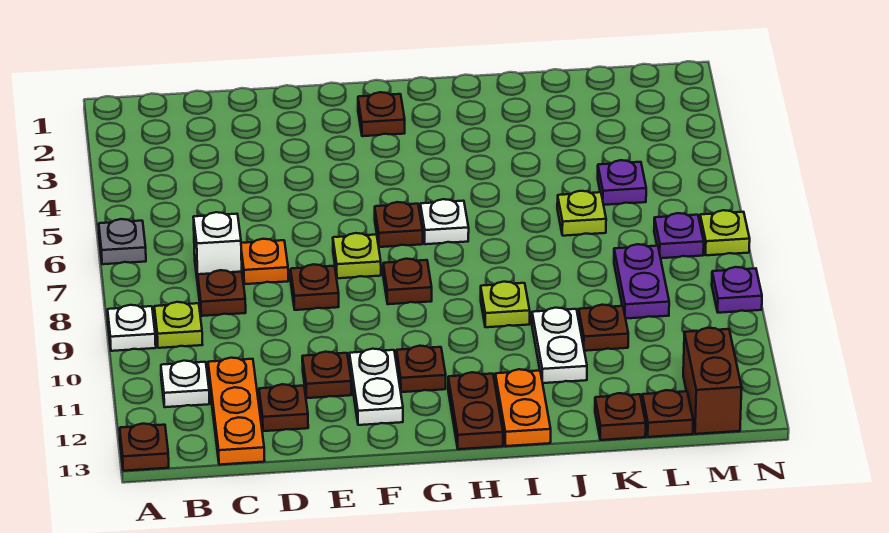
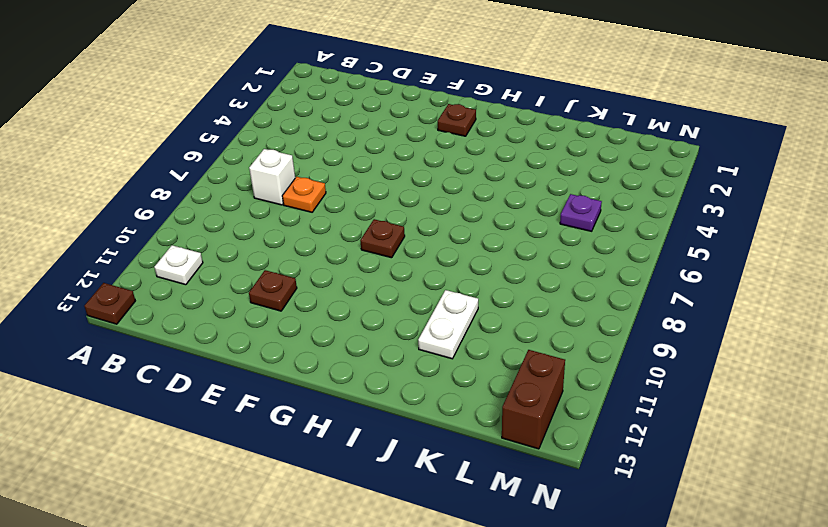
none -> grey plate A6 level 1
none -> white plate A9 level 1
none -> lime plate B9 level 1
none -> brown plate C8 level 1

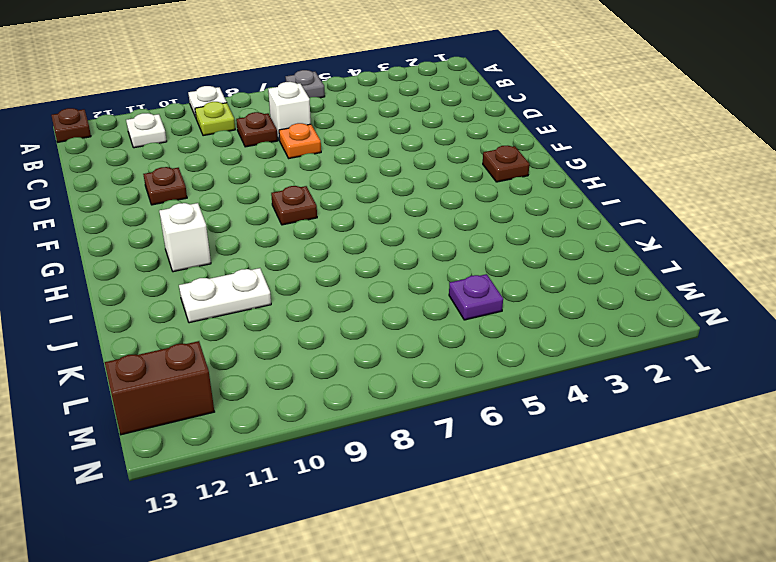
white brick H11 level 1 -> none
none -> orange plate C11:C13 level 1
none -> brown plate D12 level 1
none -> brown plate E8 level 1
none -> lime plate F7 level 1

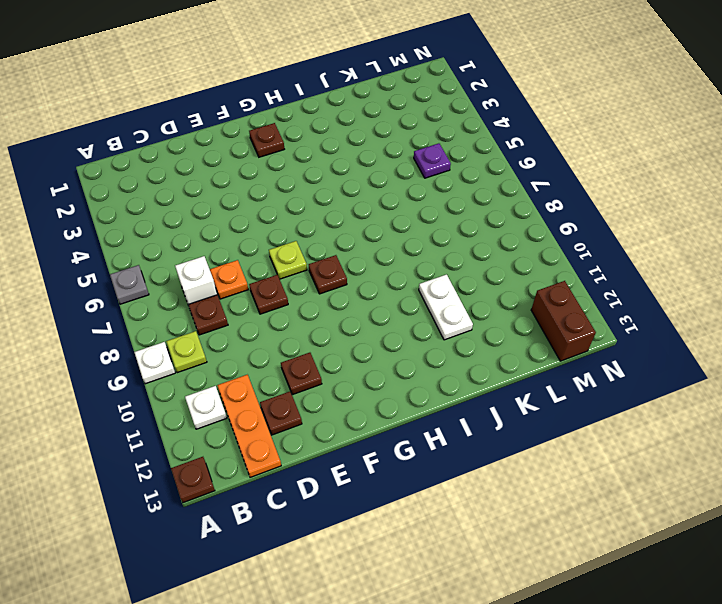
none -> white plate F11:F12 level 1
none -> brown plate G6 level 1
none -> brown plate G11 level 1
none -> white plate H6 level 1

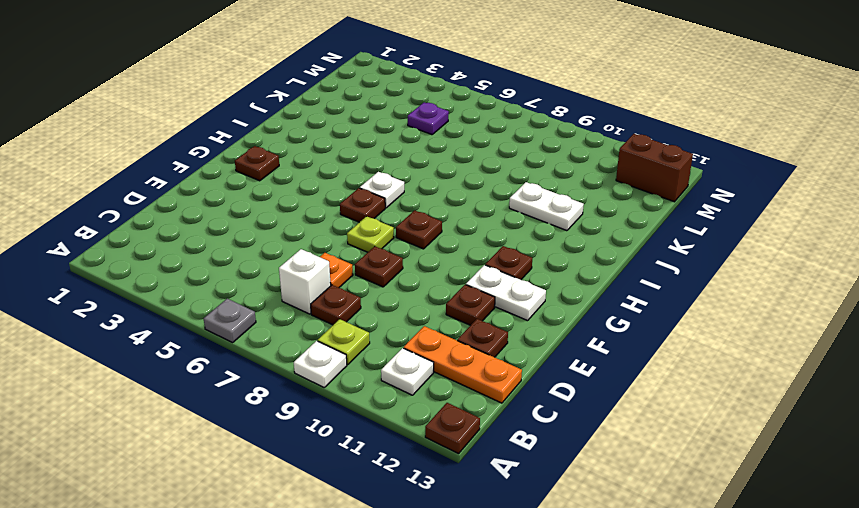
none -> brown plate H12:H13 level 1
none -> lime plate I9 level 1
none -> orange plate I12:I13 level 1
none -> lime plate K6 level 1

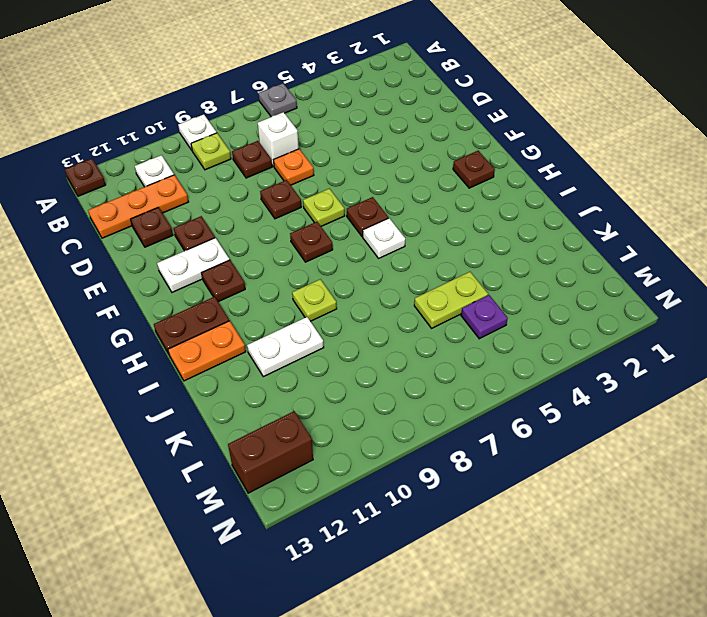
lime plate K5:K6 level 1 -> lime plate K6 level 1
none -> brown plate K10 level 1
none -> brown plate K13 level 1
none -> purple plate L8:L9 level 1
none -> brown plate L13 level 1

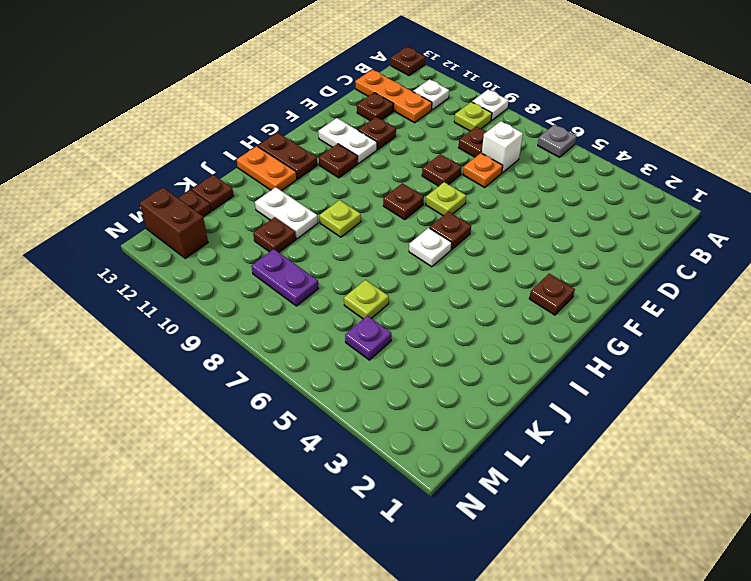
none -> purple plate M7 level 1
none -> lime plate N7 level 1
none -> purple plate N9 level 1

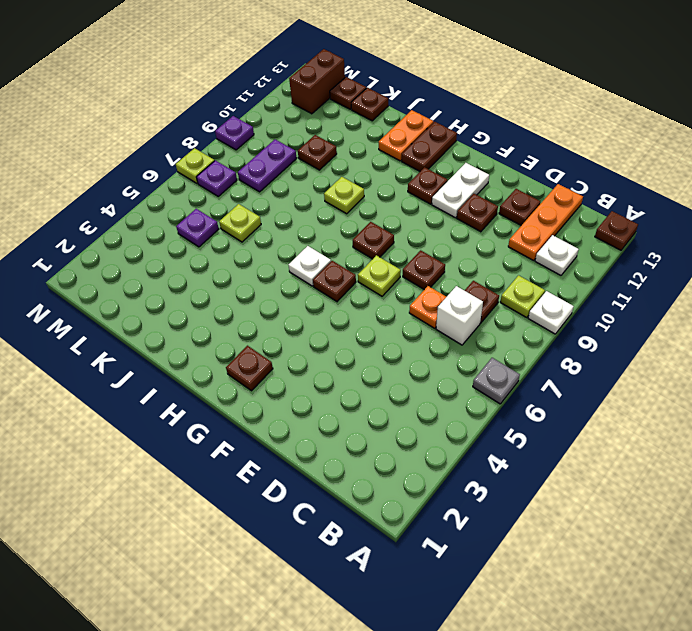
none -> white plate J10:J11 level 1

